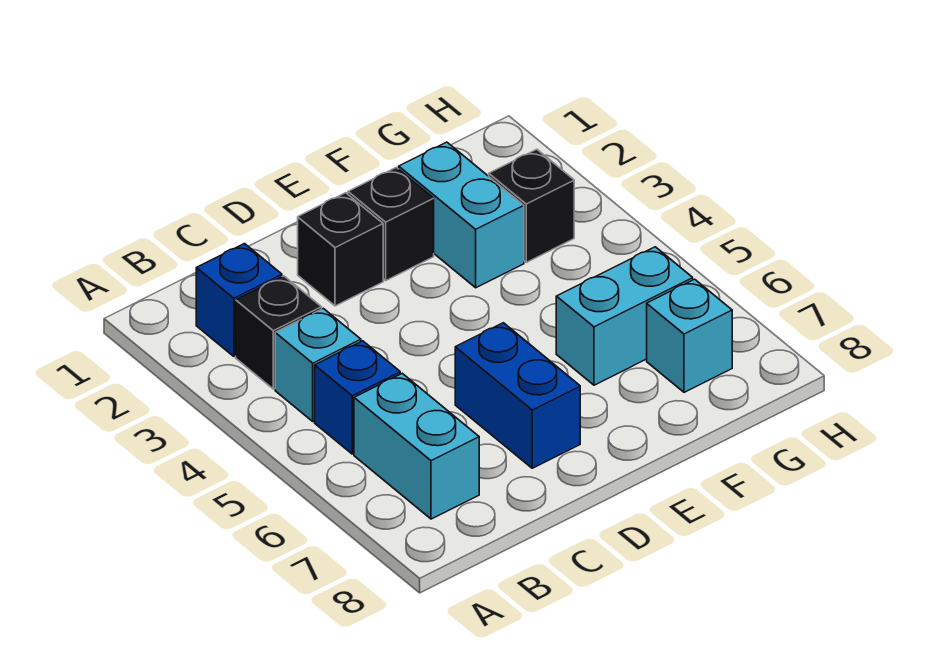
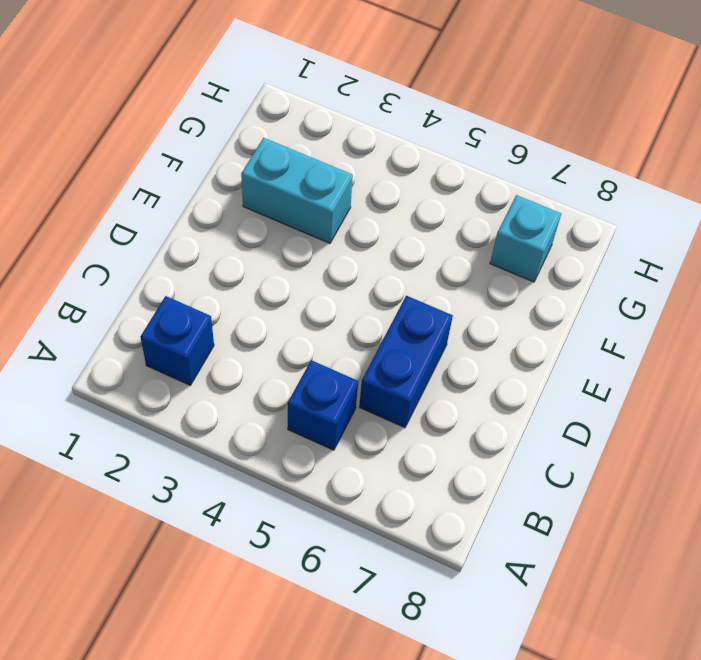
blue brick C6:D6 level 1 -> blue brick D6:D7 level 1
none -> black brick B3 level 1
none -> cyan brick B4 level 1
none -> cyan brick B6:B7 level 1

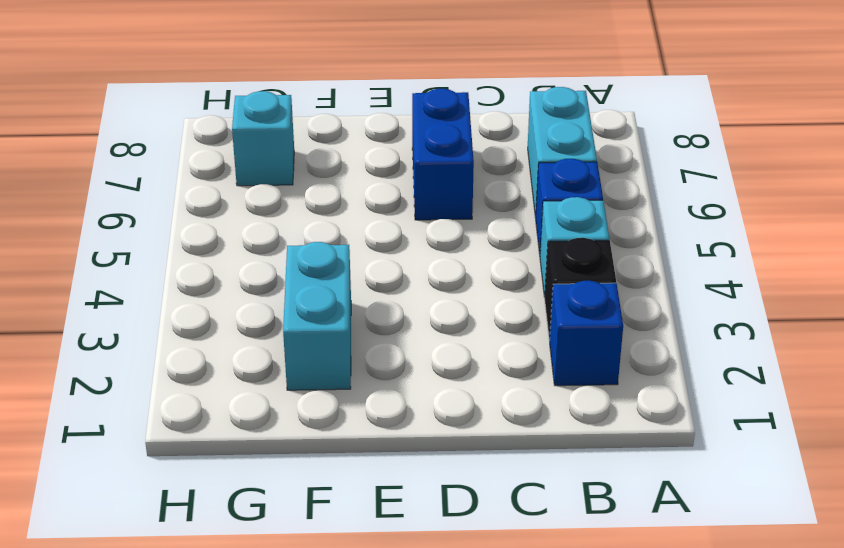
none -> black brick D2 level 1
none -> black brick E2 level 1
none -> cyan brick F6:G6 level 1

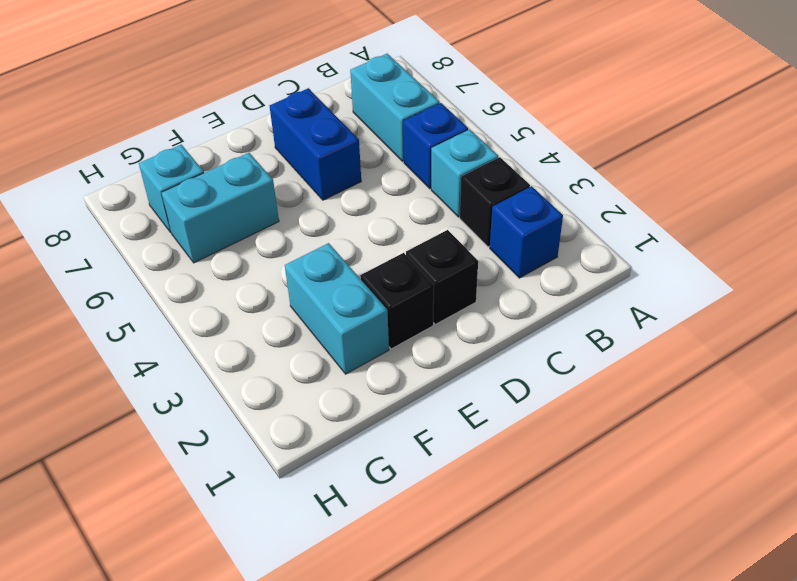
none -> black brick G3 level 1

